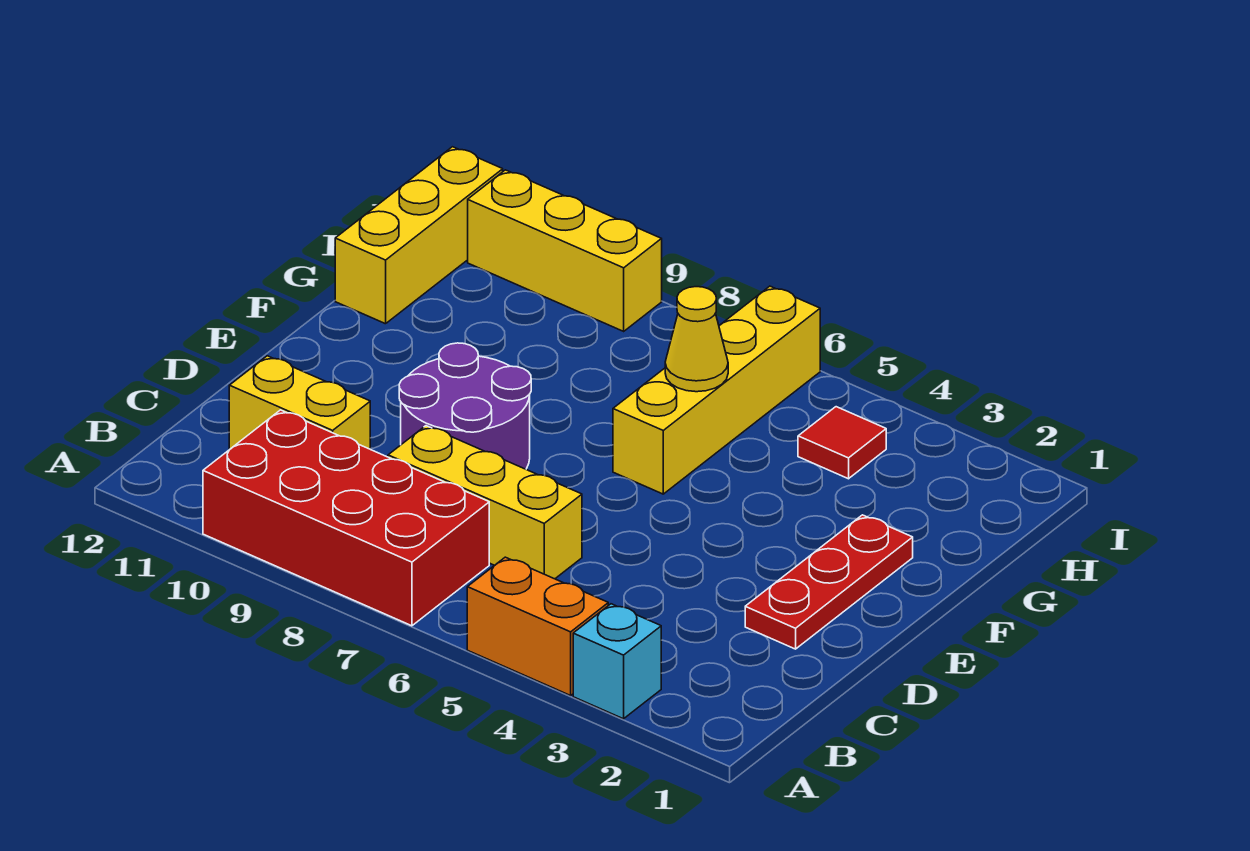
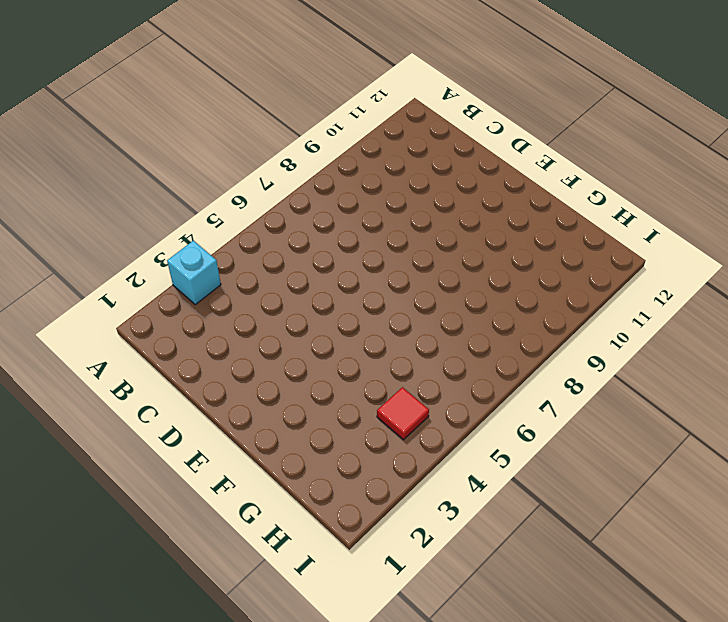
none -> orange brick A4:A5 level 1
none -> red brick A7:B10 level 1
none -> yellow brick C6:C8 level 1

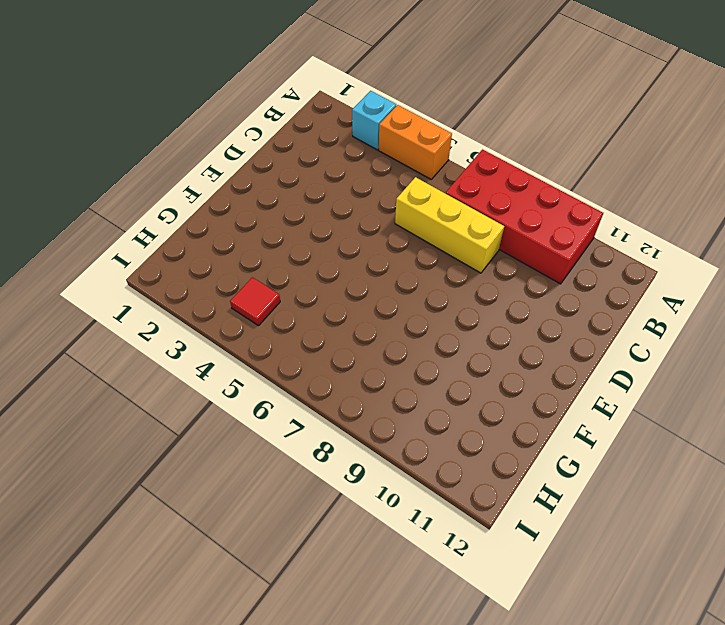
none -> yellow brick C10:C11 level 1
none -> red plate D2:F2 level 1
none -> purple round brick D8:E9 level 1

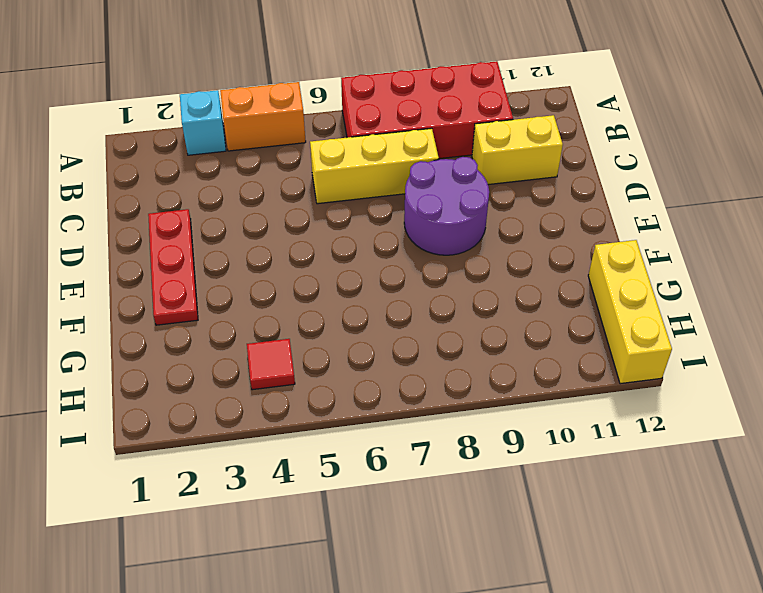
none -> yellow brick F6:I6 level 1
none -> yellow brick I9:I11 level 1
none -> yellow cone G6 level 2

